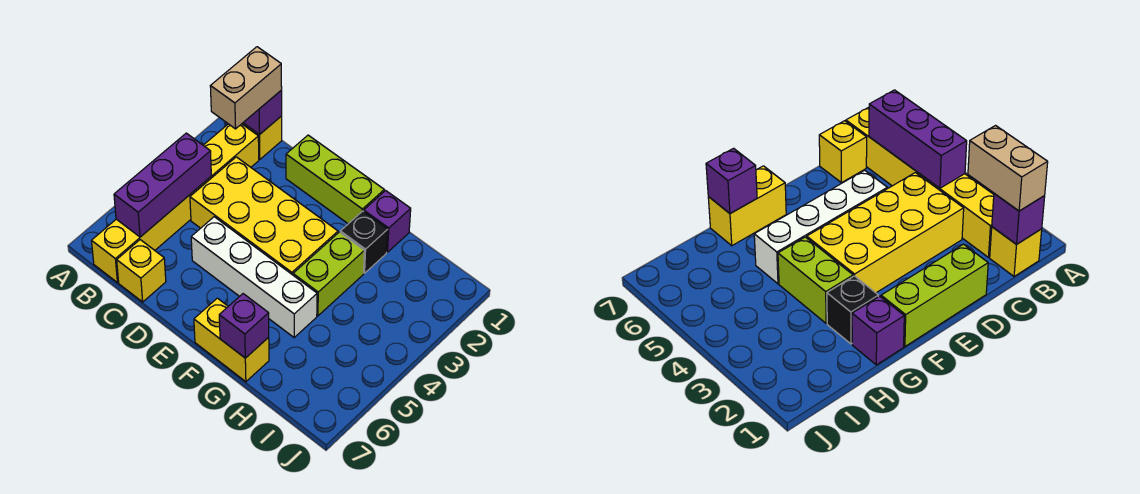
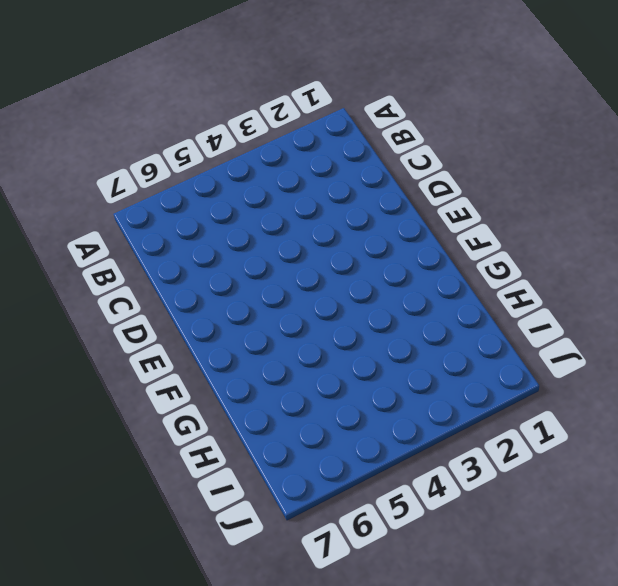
none -> yellow brick B1 level 1
none -> yellow brick B2:B7 level 1
none -> yellow brick C3:F4 level 1

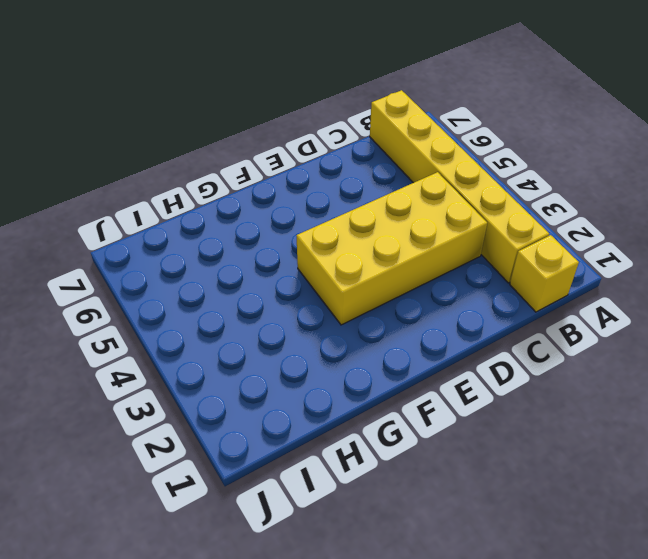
none -> yellow brick C7 level 1
none -> lime brick D1:F1 level 1
none -> white brick D5:G5 level 1

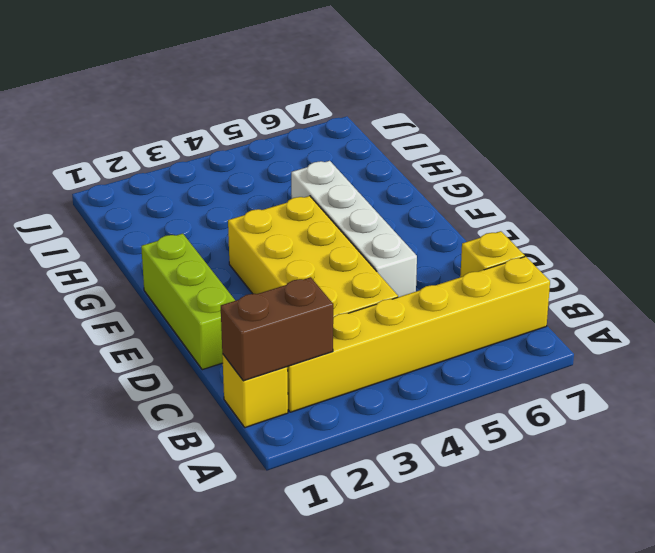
brown brick B1:B2 level 2 -> purple brick B1 level 2
none -> yellow brick F7:G7 level 1
none -> purple brick G1 level 1
none -> black brick G2 level 1

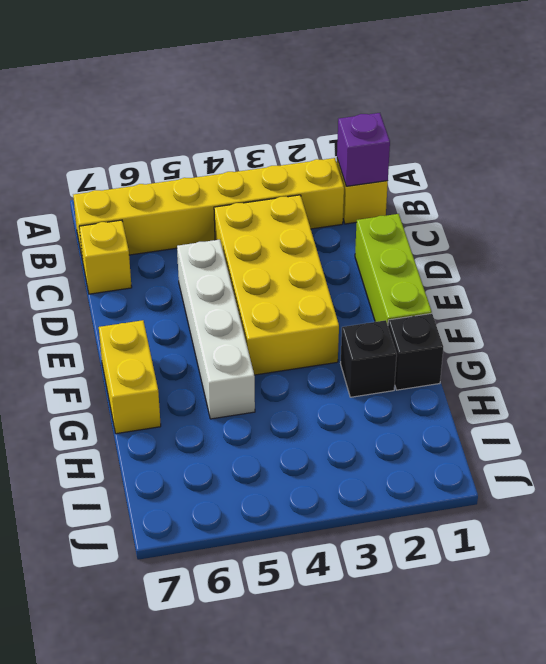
black brick G1 level 1 -> purple brick G1 level 1
none -> lime brick G3:G4 level 1
none -> purple brick B4:B6 level 2
none -> purple brick G7 level 2

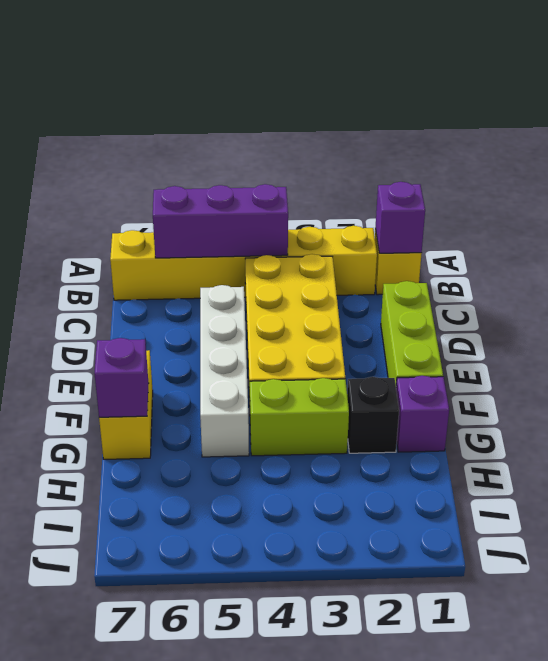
none -> yellow brick C7 level 1
none -> tan brick B1:B2 level 3

